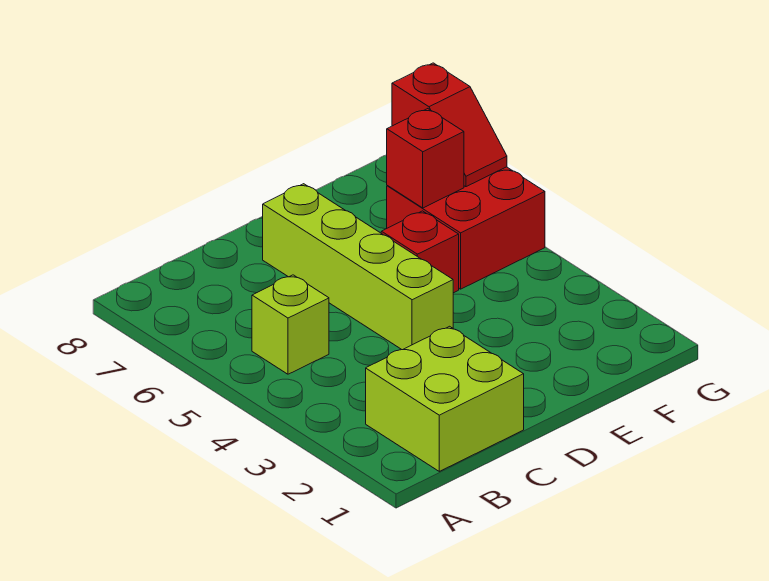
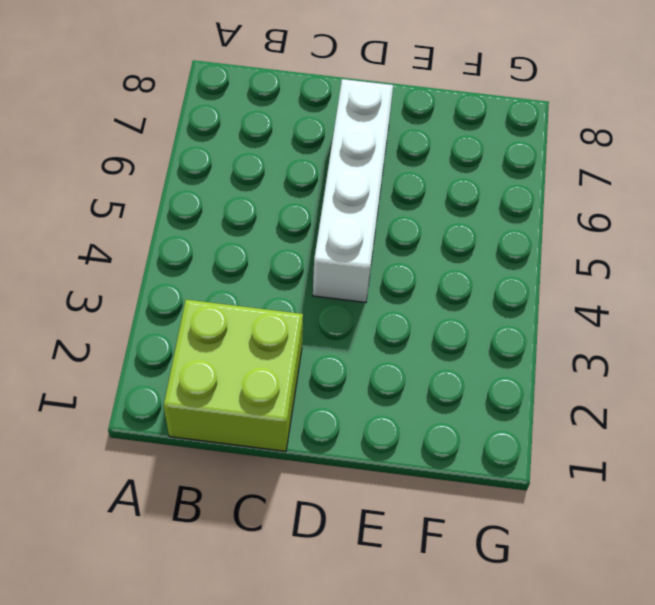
white brick D4:D7 level 1 -> lime brick D4:D7 level 1
none -> lime brick B5 level 1
none -> red brick E5 level 1

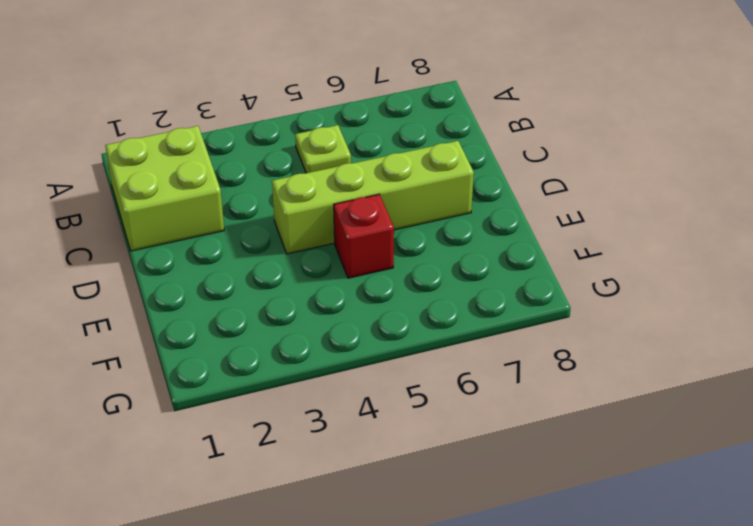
lime plate B5 level 1 -> lime brick B5 level 1
none -> red brick F5:G6 level 1
none -> red brick F6 level 2

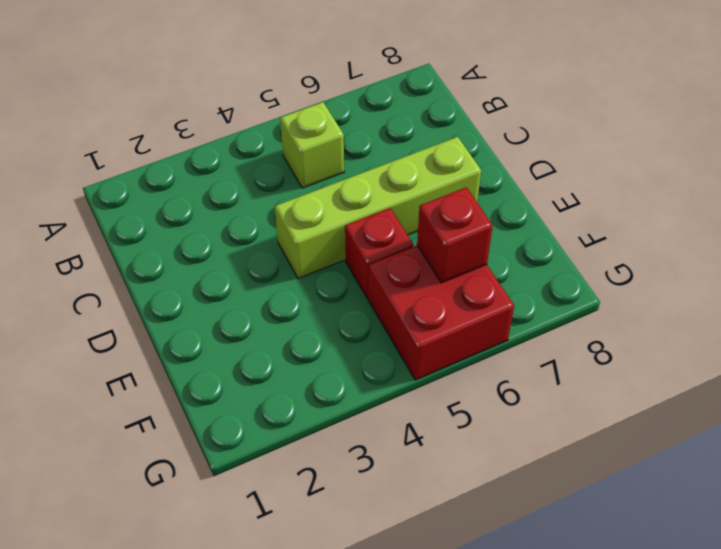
none -> lime brick B1:C2 level 1
none -> red slope G6:G7 level 2 top 7

